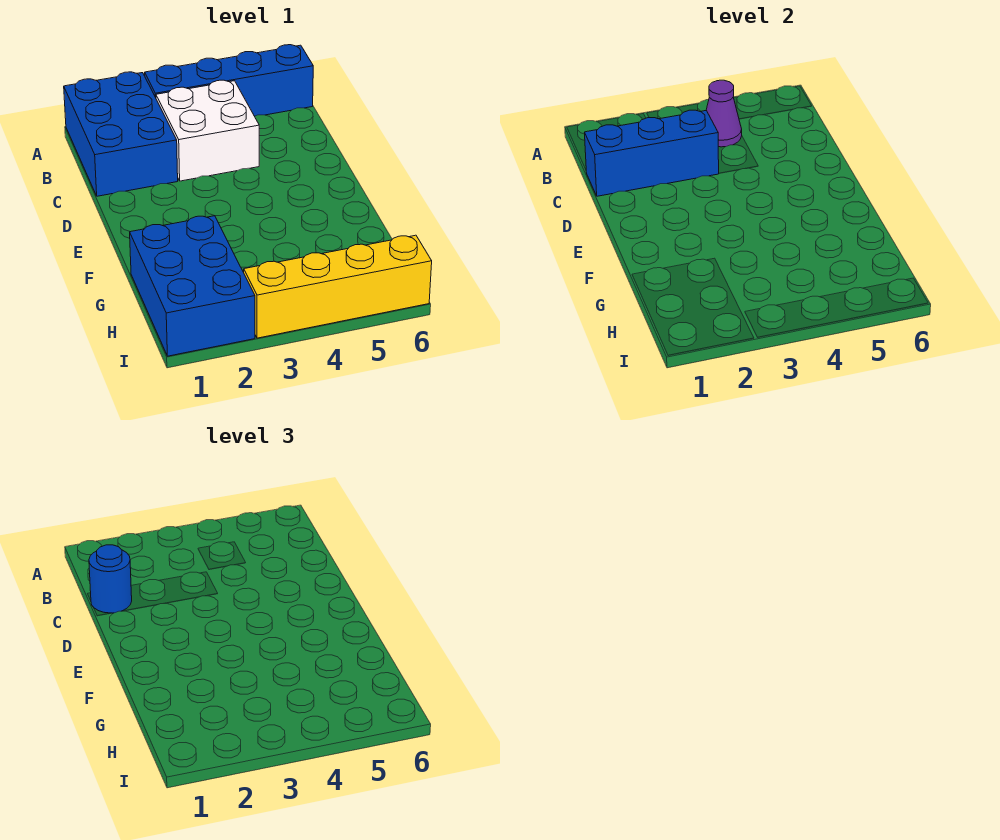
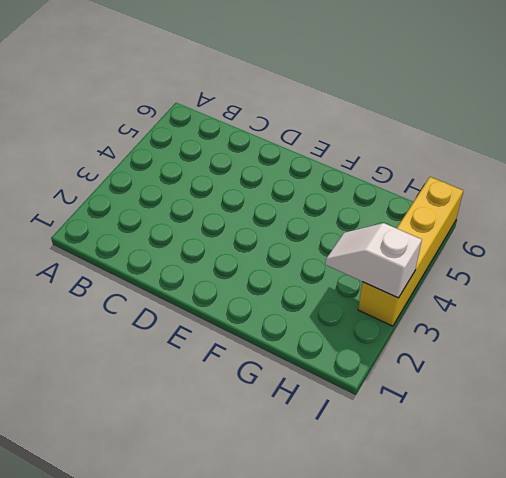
white slope H3:I3 level 2 top I -> none
none -> blue brick A1:C2 level 1
none -> blue brick A3:A6 level 1

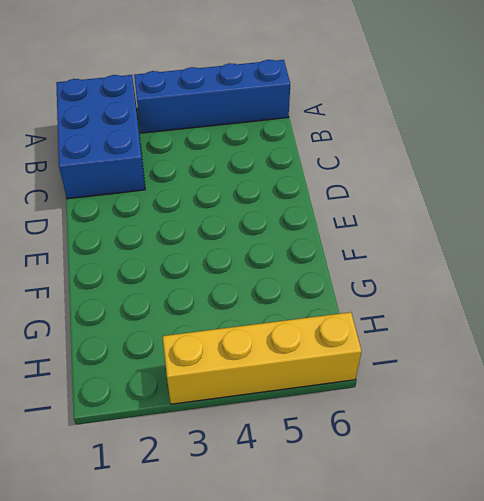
none -> white brick B3:C4 level 1
none -> blue brick G1:I2 level 1

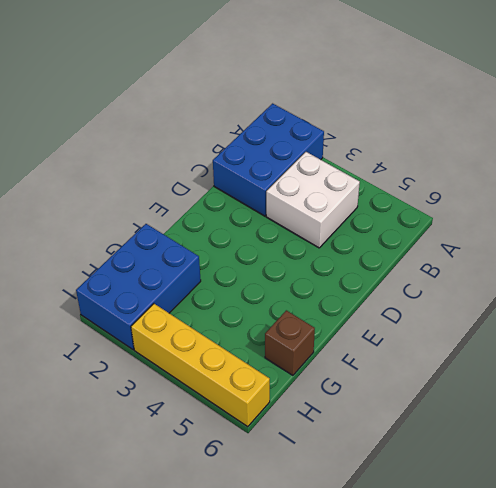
brown brick G6 level 1 -> none
none -> blue brick A3:A6 level 1
none -> purple cone B4 level 2

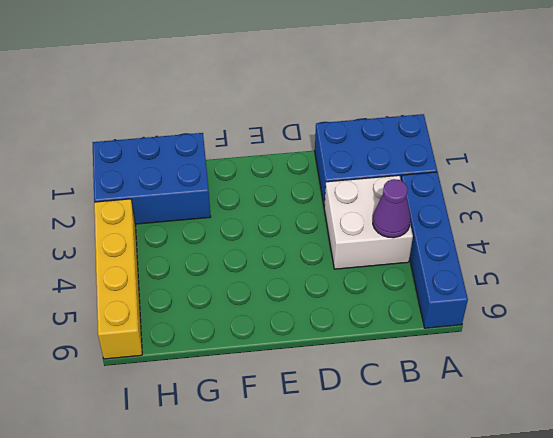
none -> blue brick C1:C3 level 2
none -> blue round brick C1 level 3

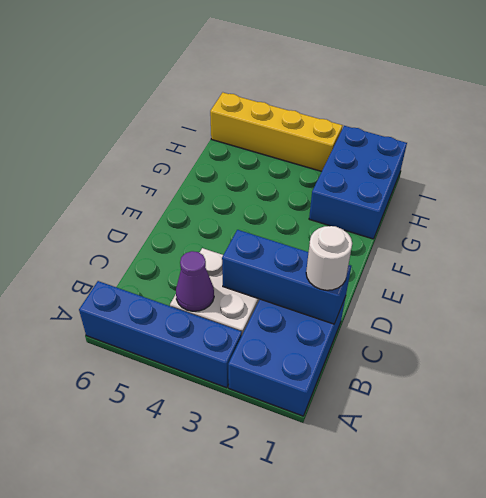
white round brick C1 level 3 -> blue round brick C1 level 3

